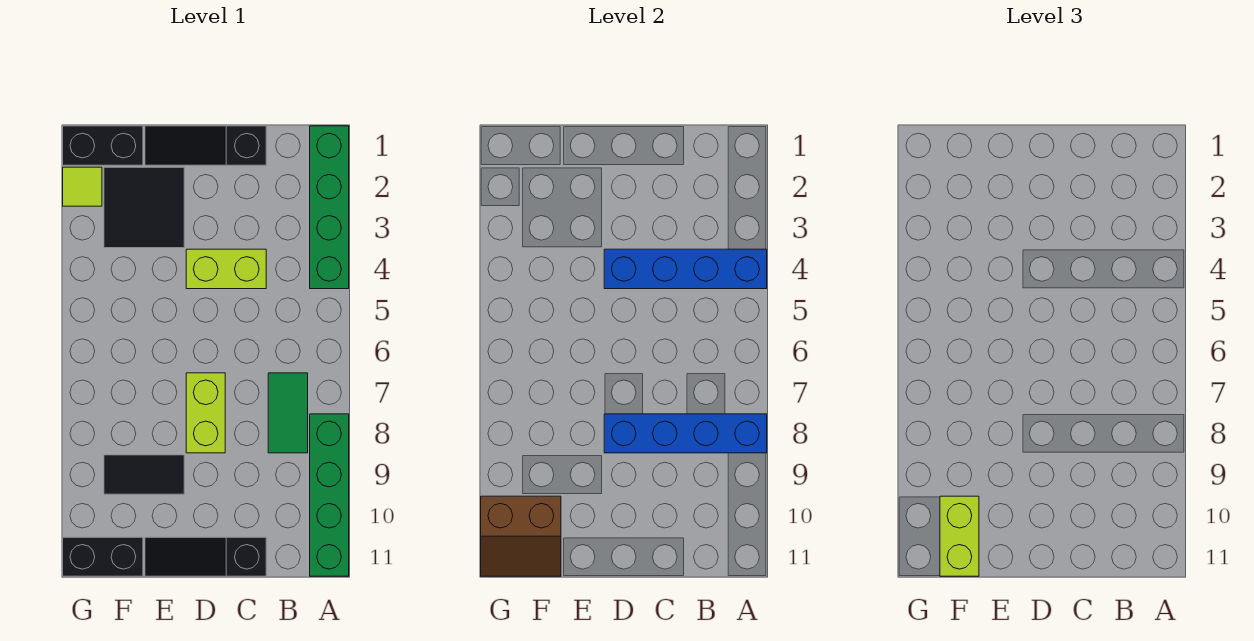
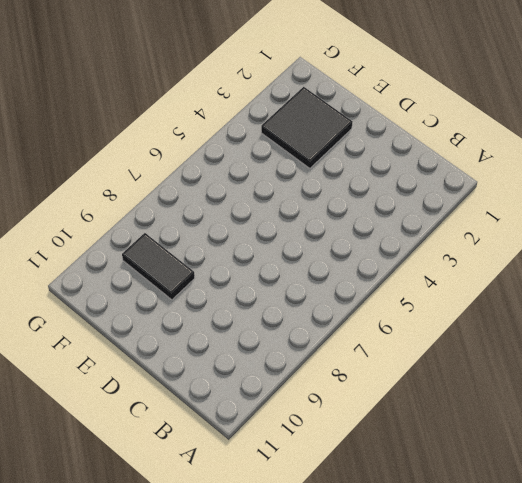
none -> green brick A1:A4 level 1
none -> green brick A8:A11 level 1
none -> green tile B7:B8 level 1

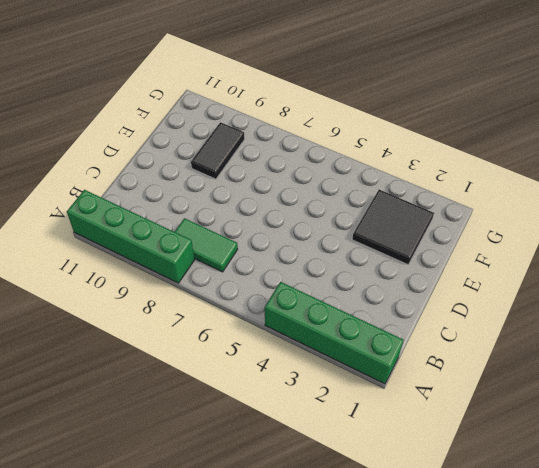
none -> black slope C1:E1 level 1 top C
none -> lime brick C4:D4 level 1
none -> black slope C11:E11 level 1 top C

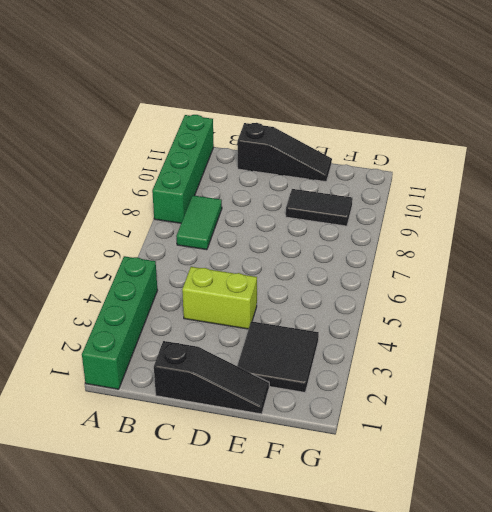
none -> lime brick D7:D8 level 1
none -> black brick F1:G1 level 1
none -> black brick F11:G11 level 1

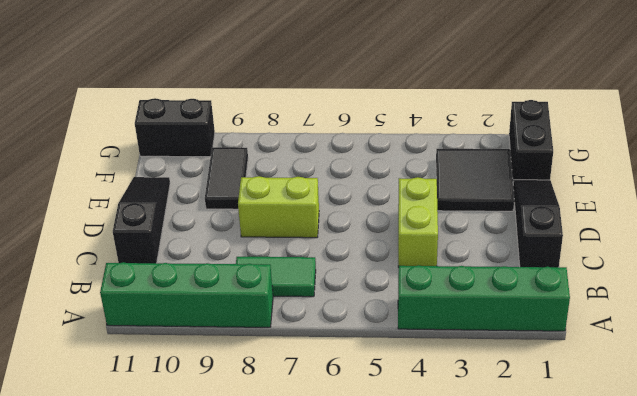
black brick G10:G11 level 1 -> black brick F11:G11 level 1
none -> lime tile G2 level 1
none -> blue brick A4:D4 level 2
none -> blue brick A8:D8 level 2

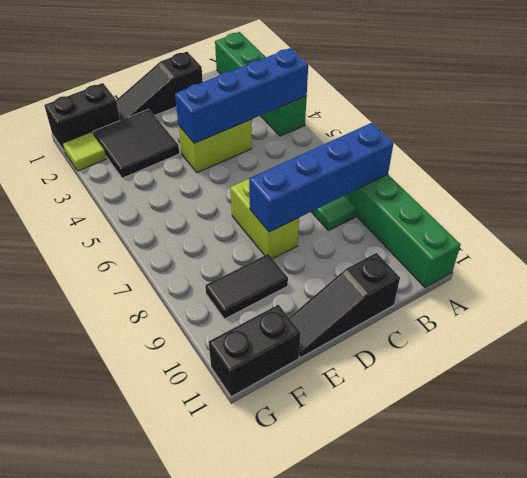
none -> brown slope F10:G11 level 2 top 10
none -> lime brick F10:F11 level 3

